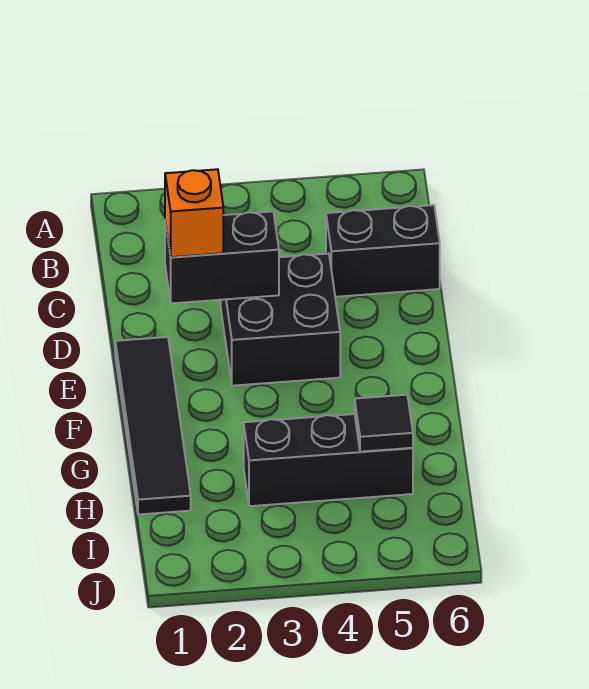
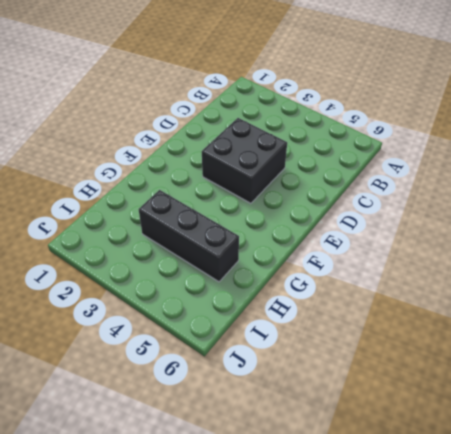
none -> black brick C5:C6 level 1
none -> black tile E1:H1 level 1

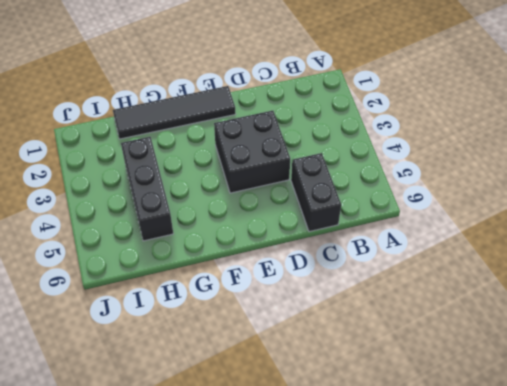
none -> black brick D2:D3 level 2
none -> black tile H5 level 2

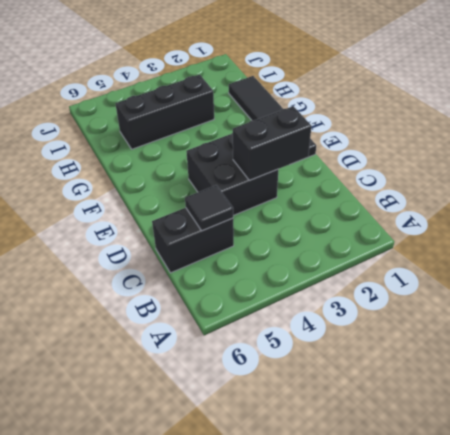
black tile C5 level 2 -> black tile H5 level 2
none -> orange brick D2 level 3

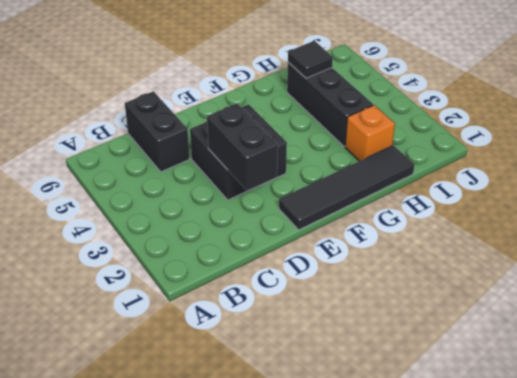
orange brick H2 level 1 -> orange brick D2 level 3

